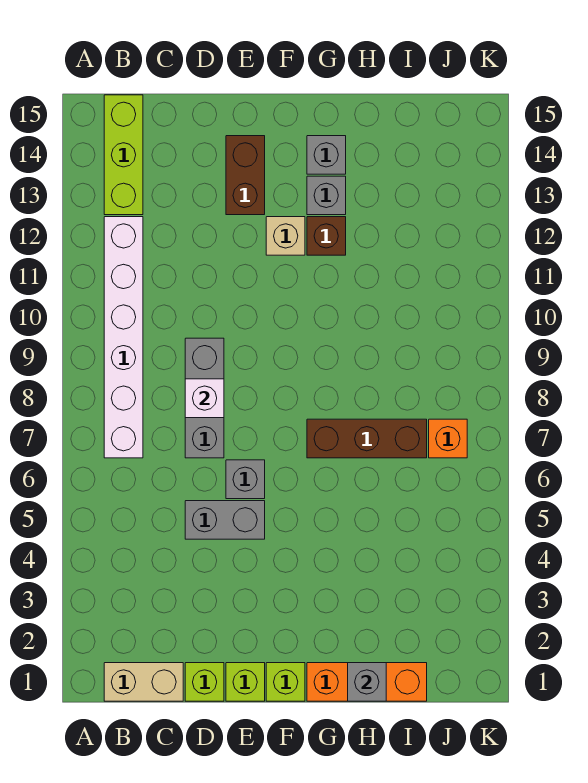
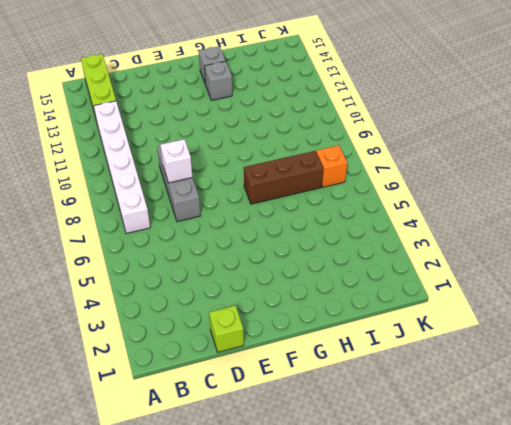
none -> tan brick B1:C1 level 1
none -> grey brick D5:E5 level 1
none -> lime brick E1 level 1

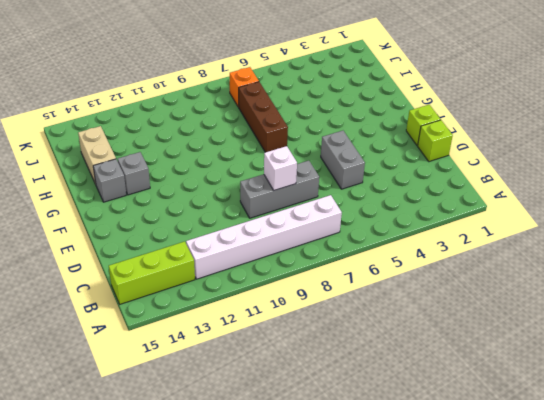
tan brick H14:I14 level 1 -> tan brick B1:C1 level 1
none -> grey brick E6 level 1
none -> brown brick E13:E14 level 1
none -> lime brick F1 level 1

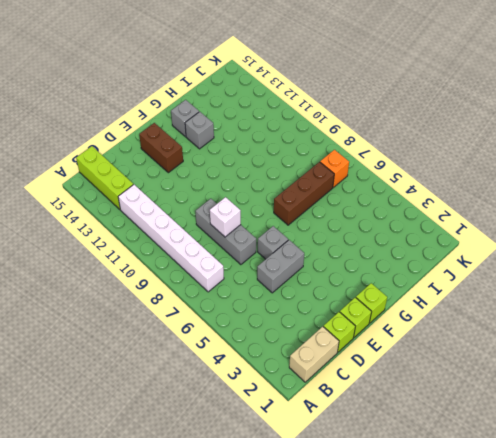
none -> tan brick F12 level 1
none -> orange brick G1:I1 level 1
none -> brown brick G12 level 1

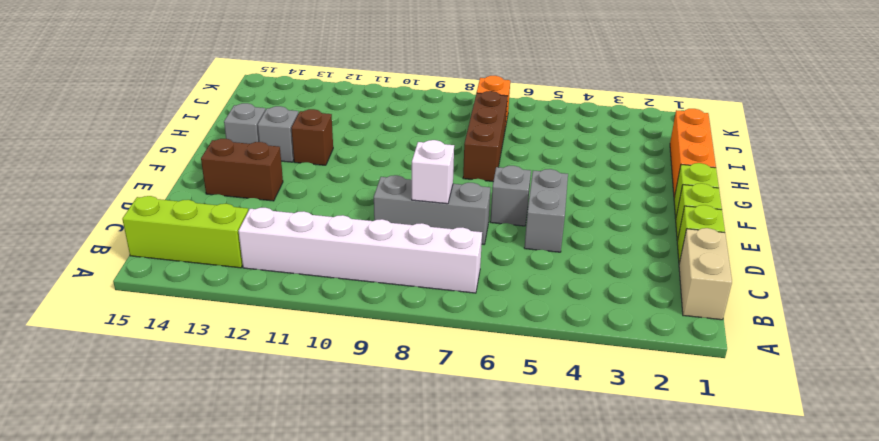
none -> tan brick F12 level 1
none -> grey brick H1 level 2

